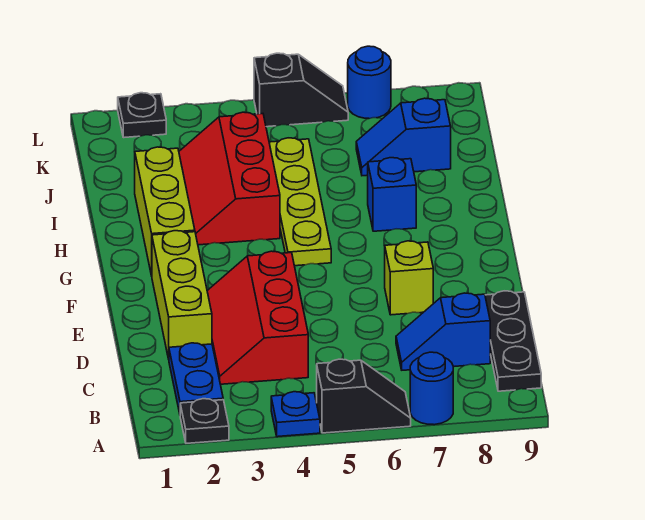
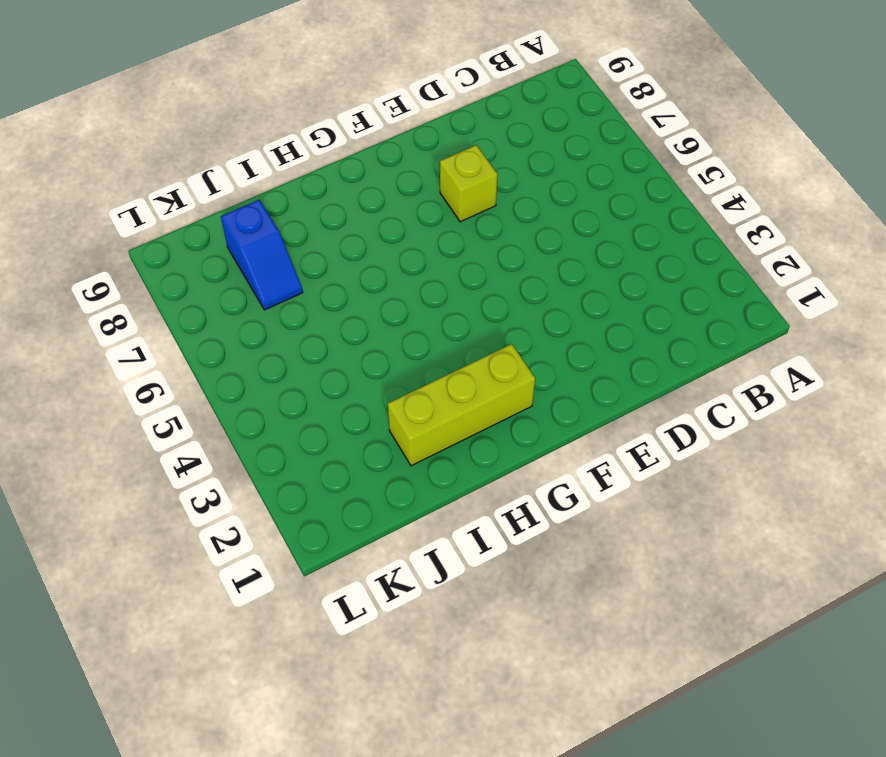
none -> black plate A2 level 1
none -> blue plate A4 level 1
none -> black slope A5:A6 level 1 top 5

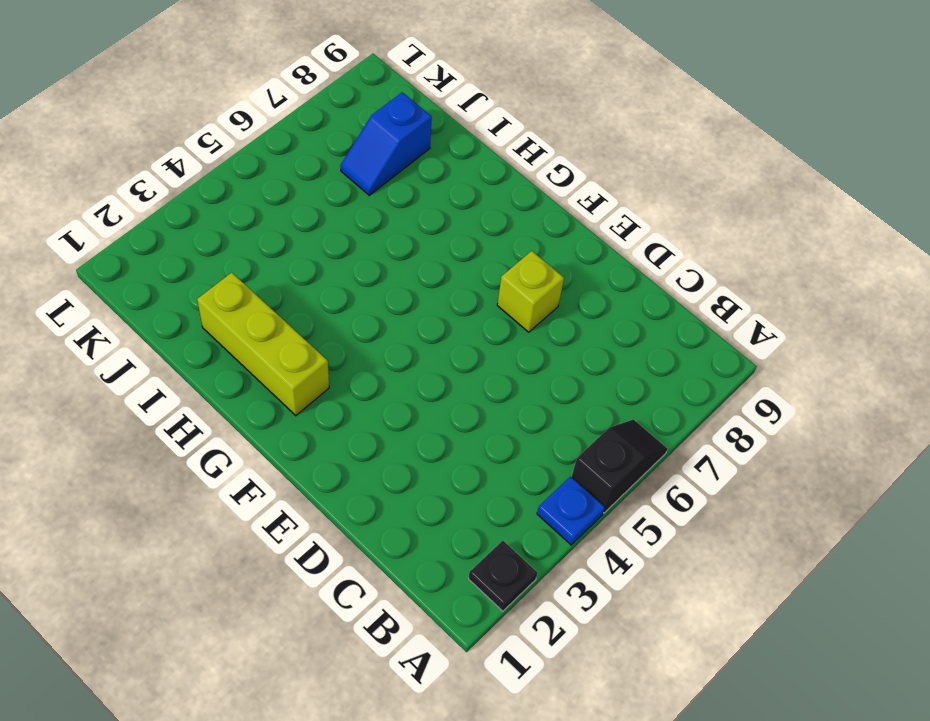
none -> blue round brick A7 level 1
none -> blue plate B2:C2 level 1
none -> black plate B9:D9 level 1

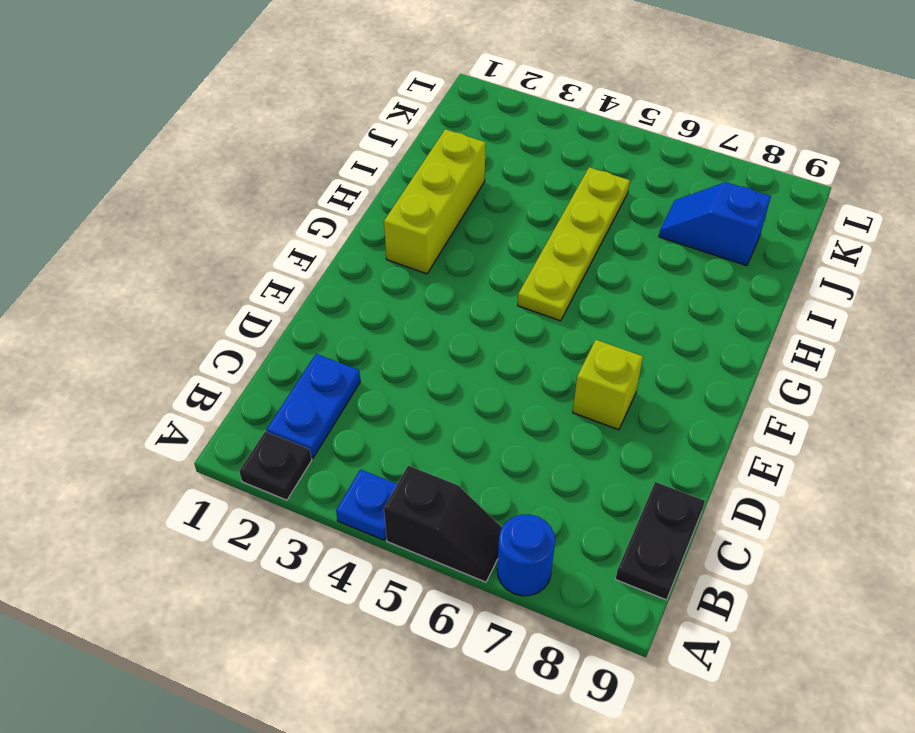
black plate B9:C9 level 1 -> black plate B9:D9 level 1
none -> red slope C3:E4 level 1 top 4
none -> blue slope C7:C8 level 1 top 8
none -> lime brick D2:F2 level 1

